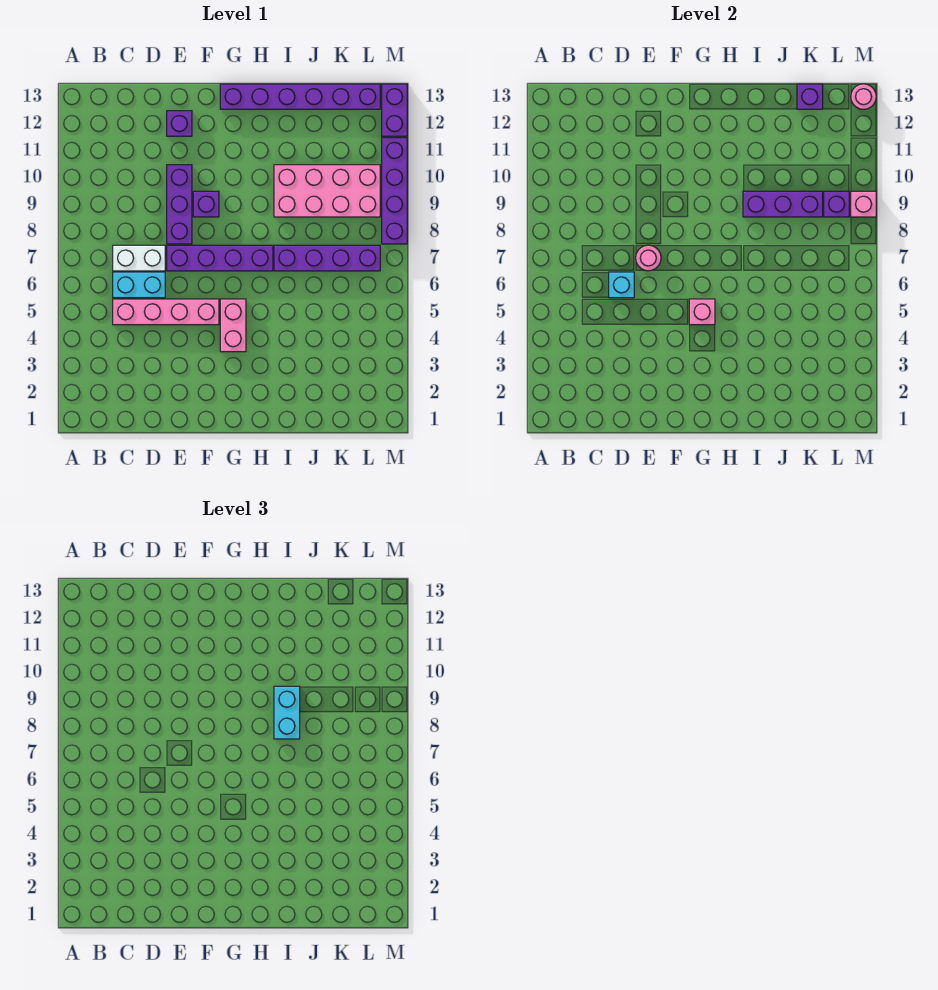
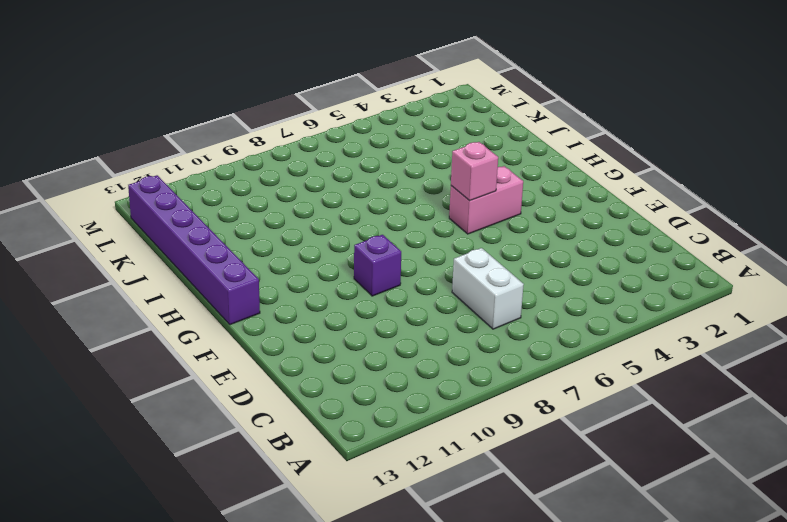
none -> pink brick C5:F5 level 1
none -> cyan brick C6:D6 level 1
none -> purple brick E7:H7 level 1

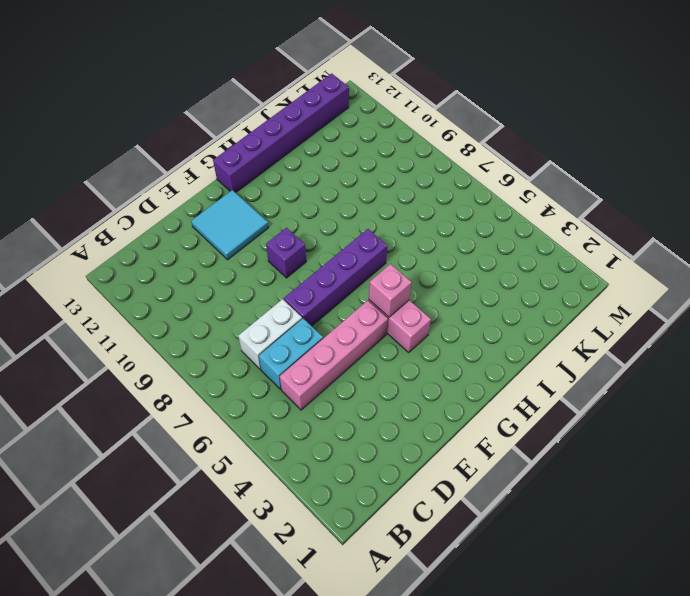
cyan tile E11:F12 level 1 -> purple brick E12 level 1
none -> purple brick E8:E10 level 1
none -> purple brick I7:L7 level 1
none -> pink brick I9:L10 level 1

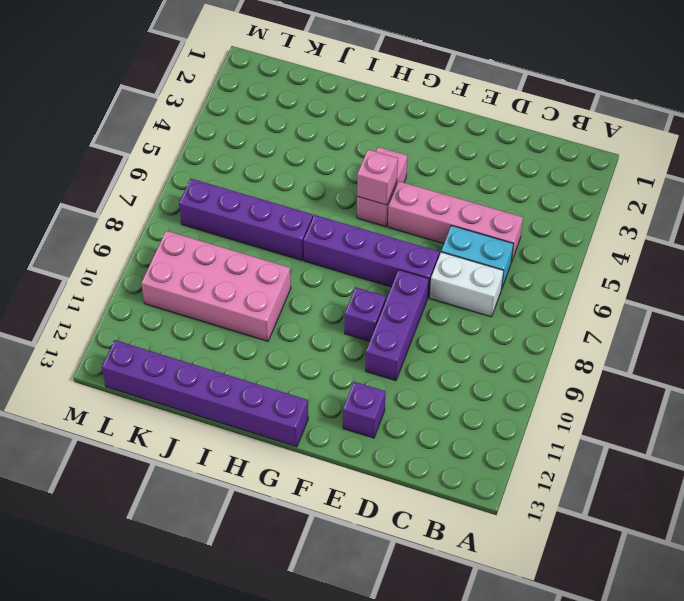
none -> purple brick M8:M11 level 1
none -> purple brick M12:M13 level 1
none -> cyan brick D6 level 2

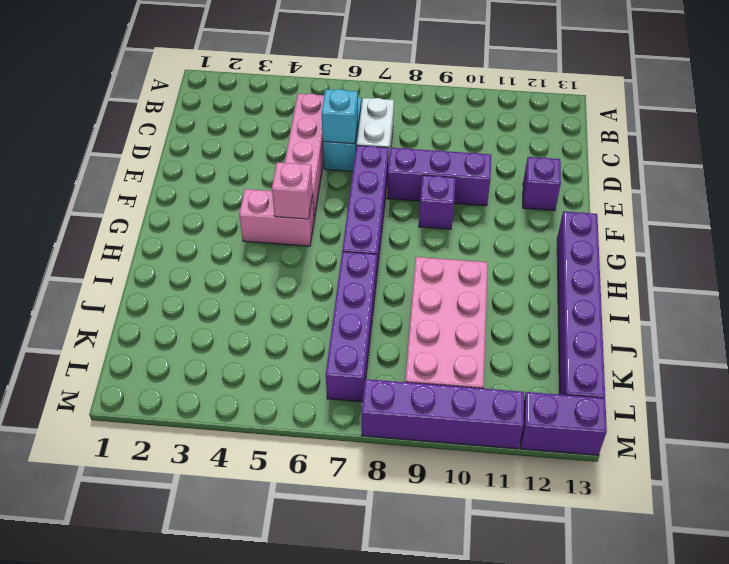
none -> pink round brick E7 level 2
none -> purple brick I9:K9 level 2
none -> purple brick K13 level 2

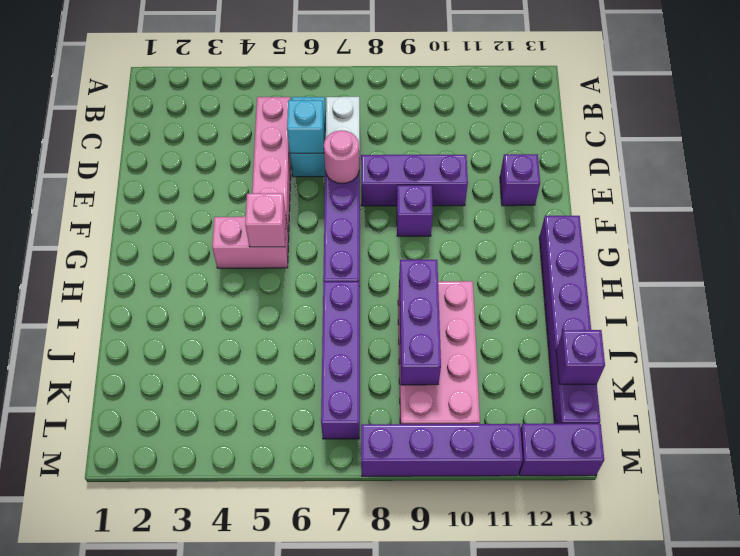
none -> purple brick L9 level 2
none -> pink brick M9 level 2
none -> pink round brick M13 level 2

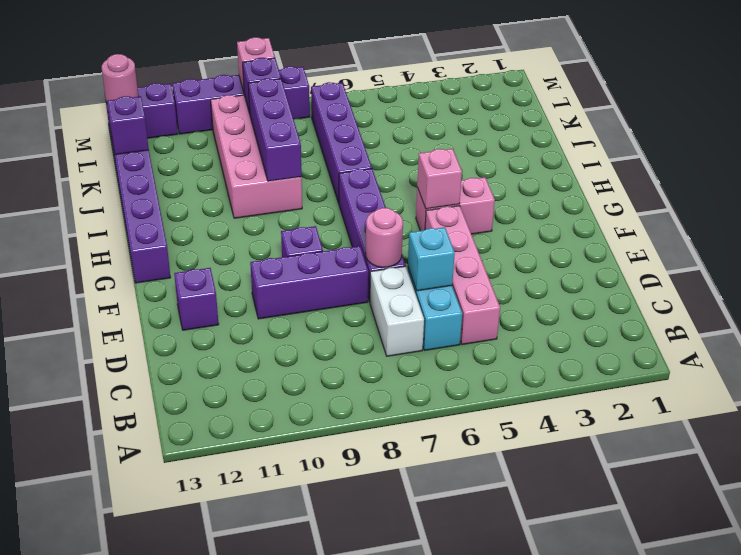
none -> cyan brick I8:I9 level 3

